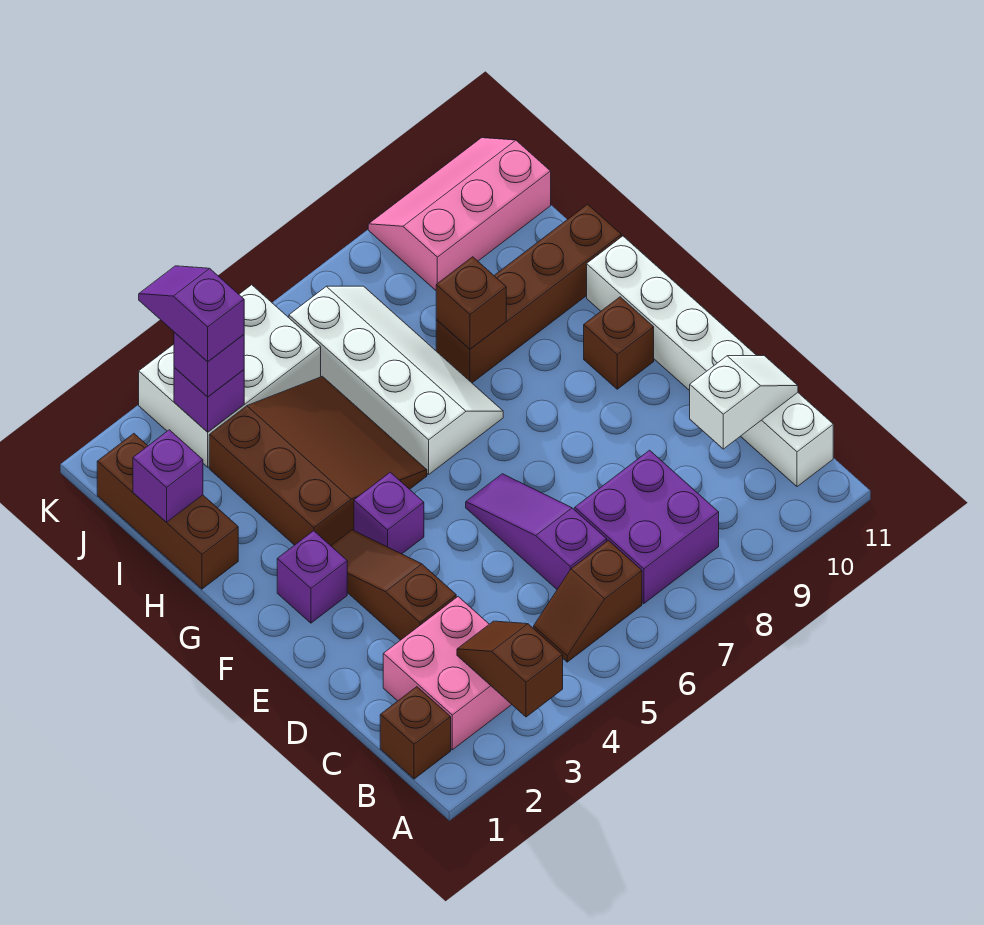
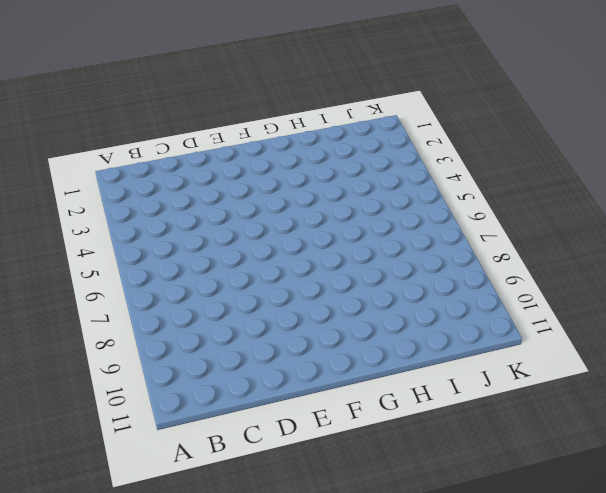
none -> brown brick B1 level 1
none -> pink brick B2:C3 level 1
none -> brown slope B5:B6 level 1 top 6

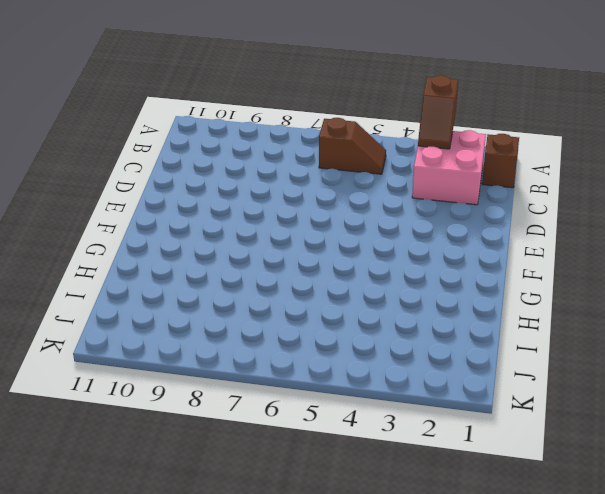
none -> purple brick B7:C8 level 1
none -> white brick B11:G11 level 1
none -> purple slope C6:E6 level 1 top C

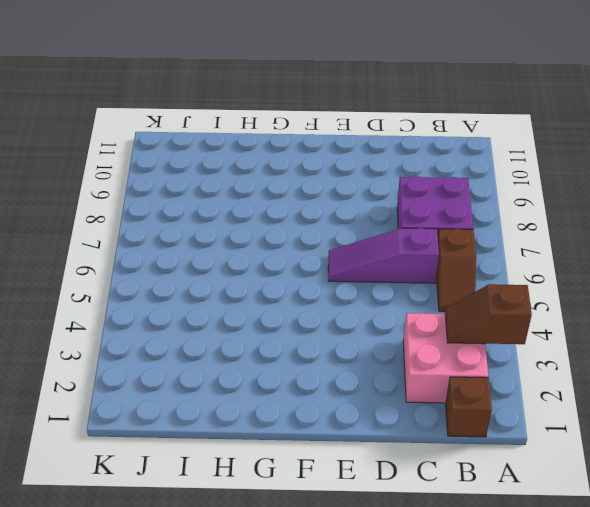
none -> white brick B11:G11 level 1
none -> brown slope D3:F3 level 1 top D
none -> purple brick F2 level 1

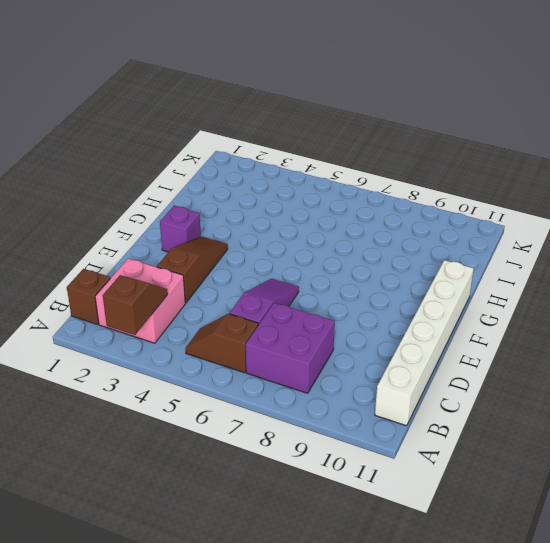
none -> purple brick F4 level 1
none -> brown brick F10 level 1
none -> brown slope G3:I5 level 1 top 3

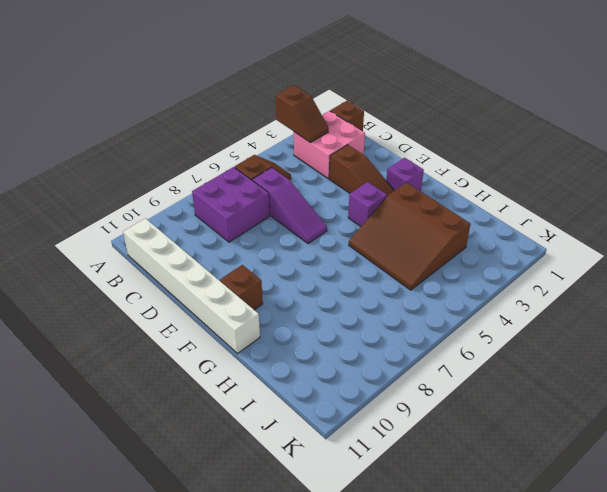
none -> white slope G6:J7 level 1 top 6
none -> brown brick H1:J1 level 1
none -> brown brick H8:H11 level 1

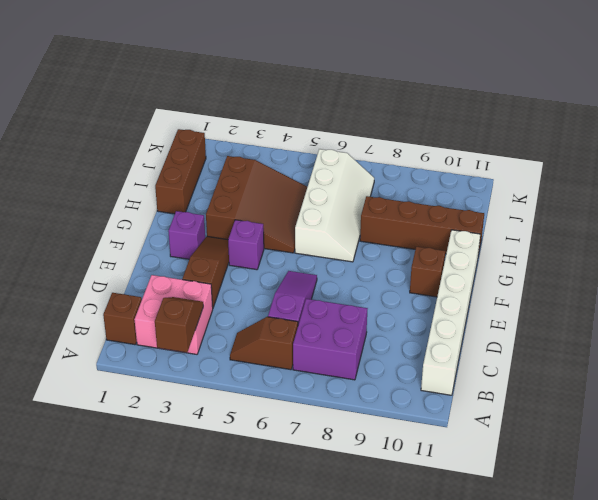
none -> white brick J3:K5 level 1
none -> pink slope J9:K11 level 1 top J
none -> white slope C10:C11 level 2 top 10

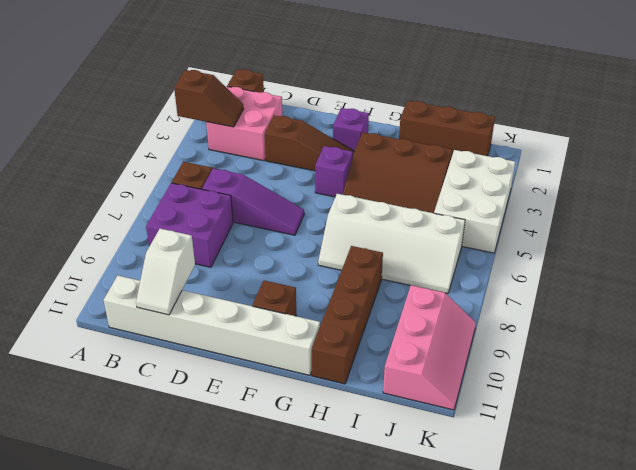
none -> brown brick H8 level 2
none -> purple brick I1 level 2
none -> purple brick J3 level 2

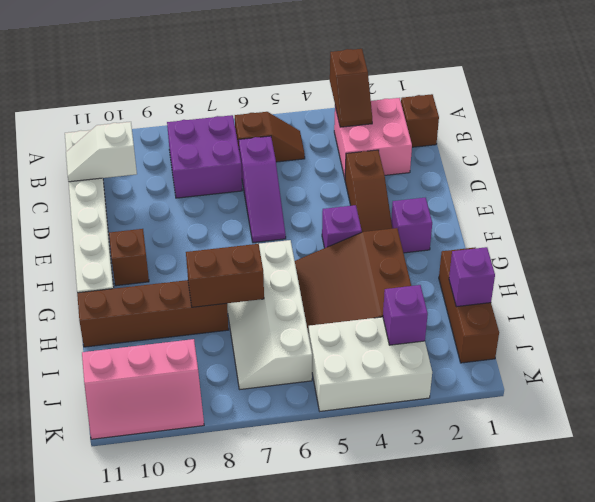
brown brick H7:H8 level 2 -> brown brick H8 level 2
none -> purple brick J3 level 3
none -> purple slope J3:K3 level 4 top J

